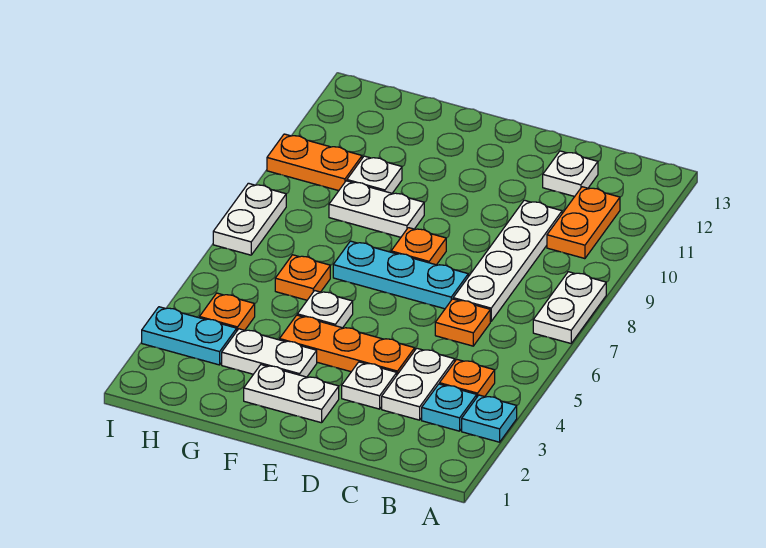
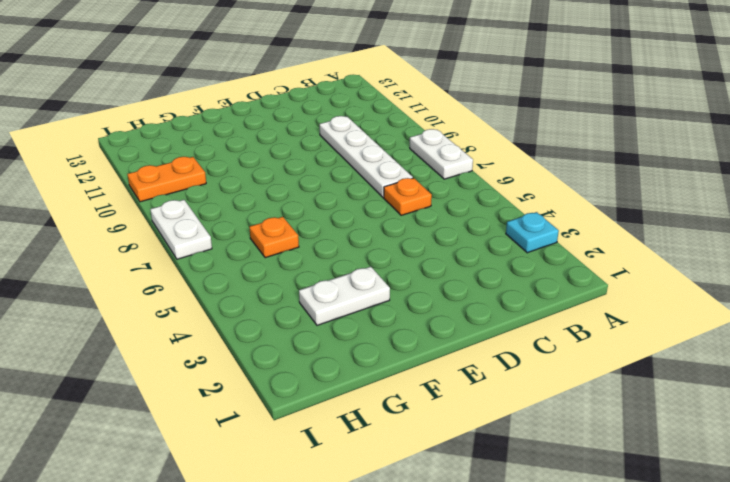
none -> cyan plate B3 level 1
none -> orange plate B4 level 1
none -> orange plate B10:B11 level 1

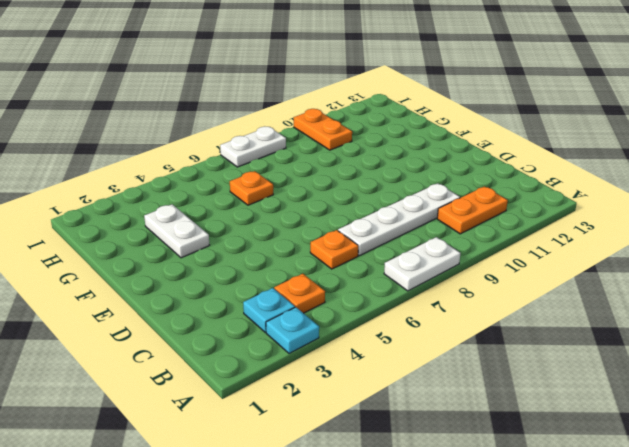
none -> white plate C3:C4 level 1
none -> white plate C12 level 1
none -> white plate D3 level 1

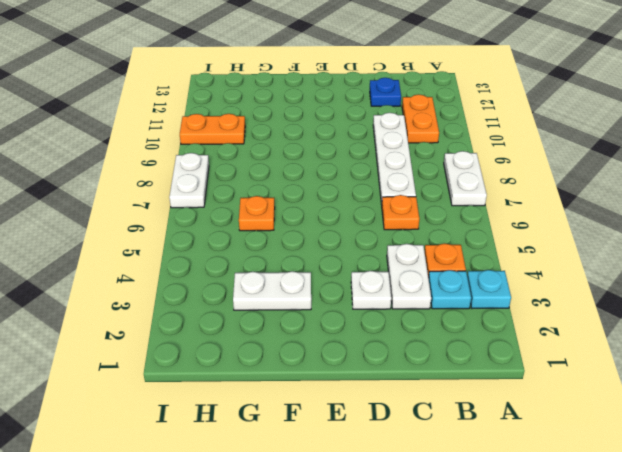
blue plate C12 level 1 -> white plate C12 level 1
none -> orange plate D4:F4 level 1
none -> cyan plate D7:F7 level 1
none -> white plate E2:F2 level 1

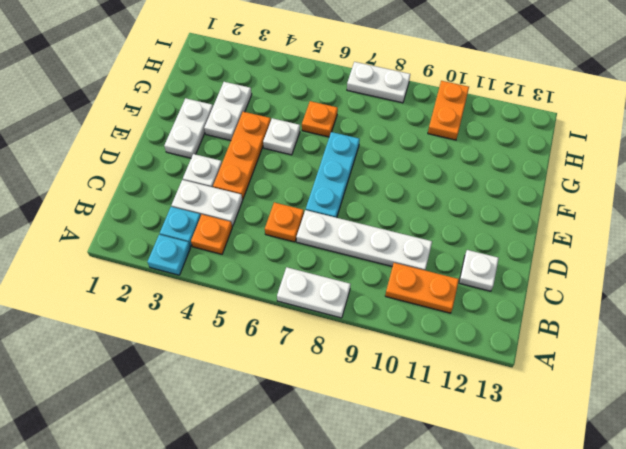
none -> orange plate E8 level 1
none -> white plate F9:G9 level 1
none -> white plate G10 level 1

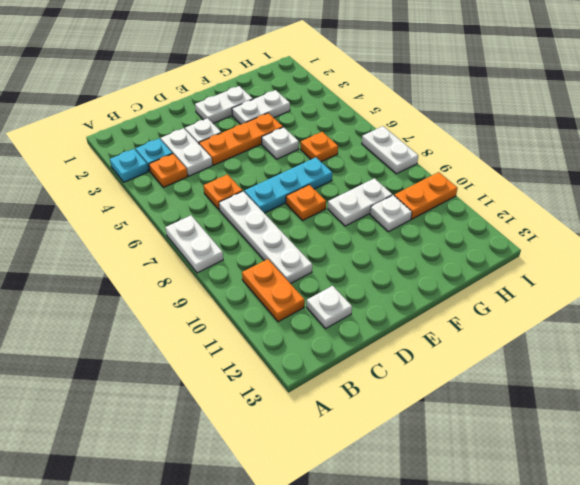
none -> cyan plate H3:I3 level 1
none -> orange plate H4 level 1

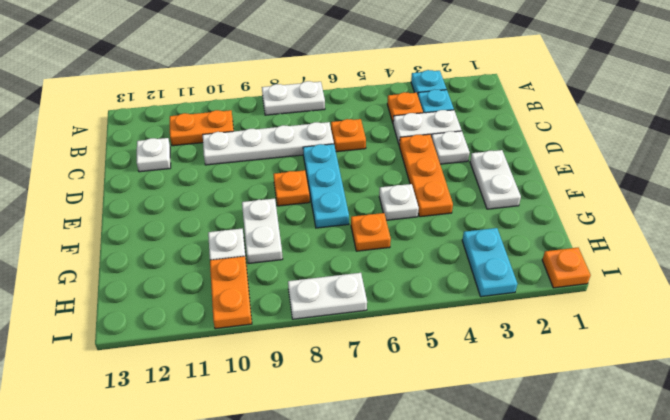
orange plate I1 level 1 -> orange plate H4 level 1
none -> white plate F3:G3 level 1

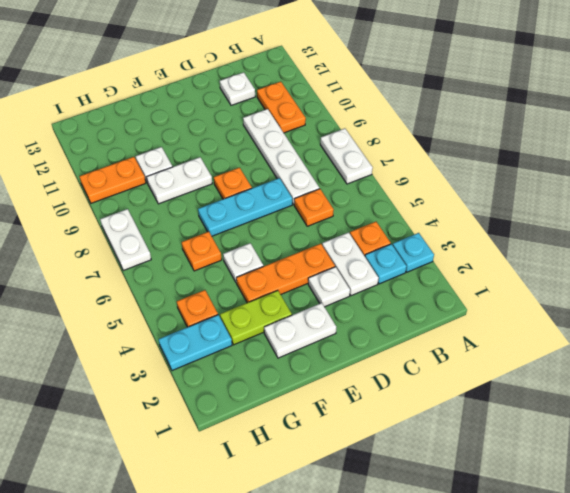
lime plate F3:G3 level 1 -> white plate F3:G3 level 1

